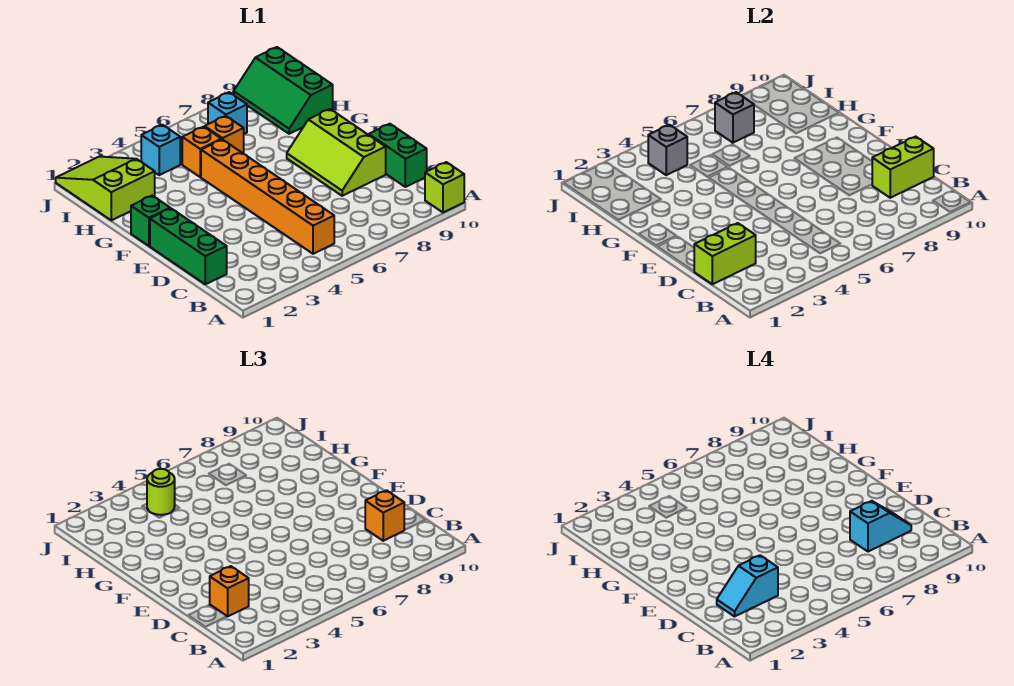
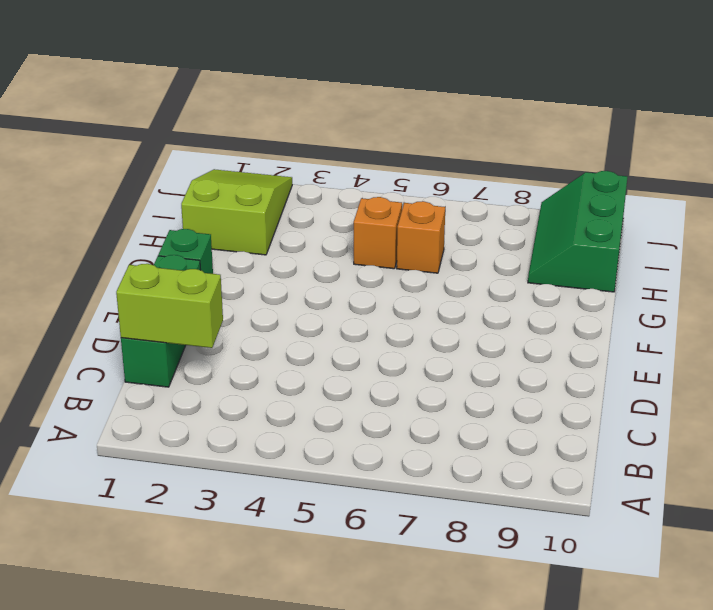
none -> lime brick A10 level 1
none -> orange brick B5:G5 level 1
none -> green brick C10:D10 level 1

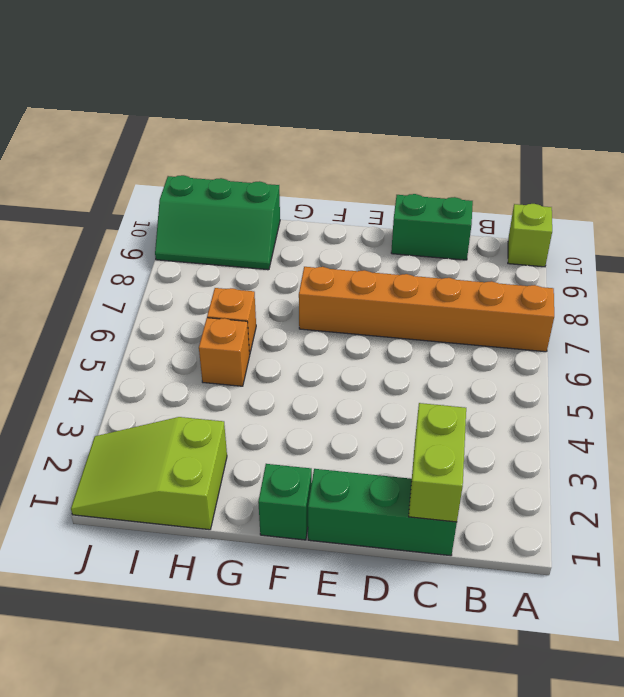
orange brick A7:F7 level 1 -> orange brick B5:G5 level 1
none -> lime slope D8:F9 level 1 top 9
none -> cyan brick I4 level 1
none -> cyan brick I7 level 1

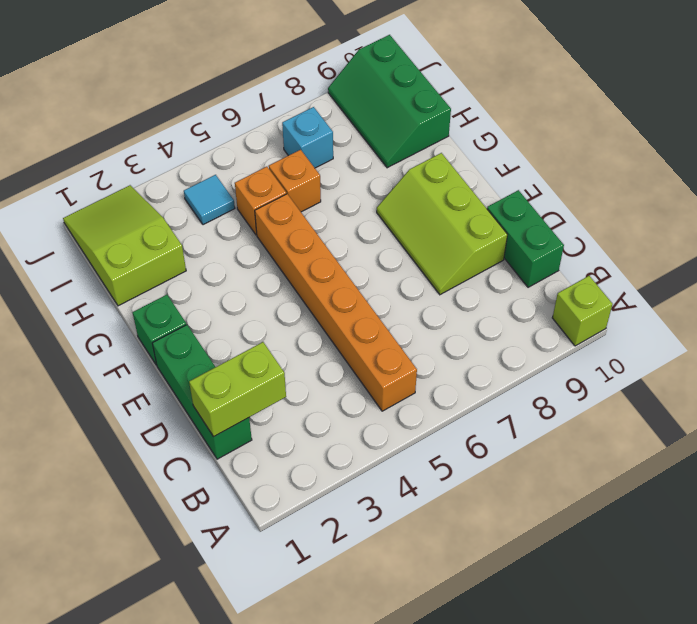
cyan tile I4 level 1 -> cyan brick I4 level 1
none -> lime brick C9:C10 level 2
none -> grey brick I4 level 2
none -> grey brick I7 level 2

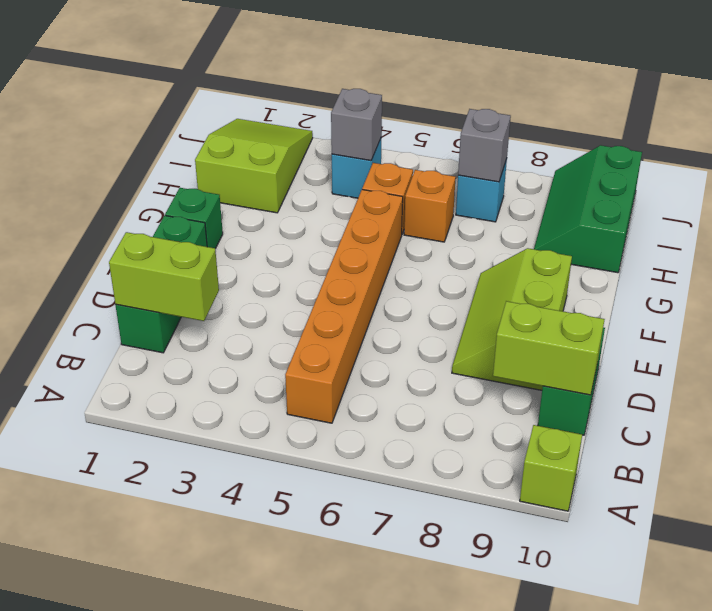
none -> orange brick C2 level 3
none -> orange brick C9 level 3
none -> lime round brick I4 level 3

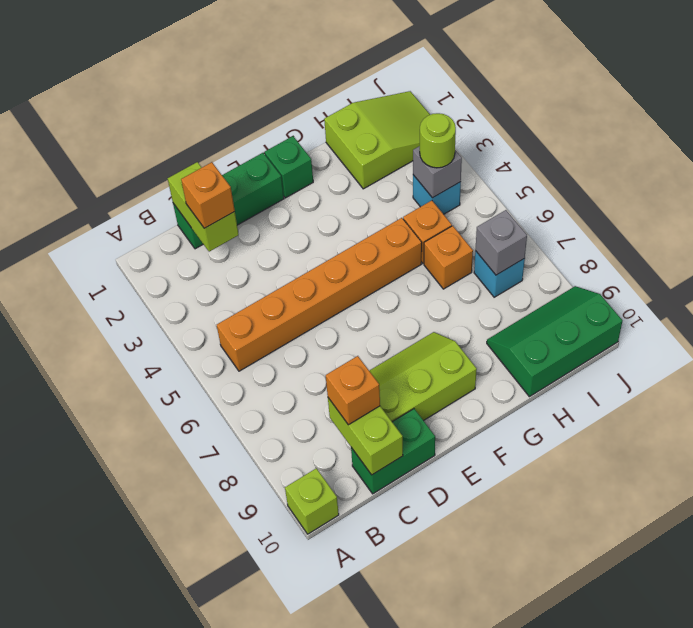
none -> cyan slope C2:C3 level 4 top 3
none -> cyan slope C8:C9 level 4 top 8

